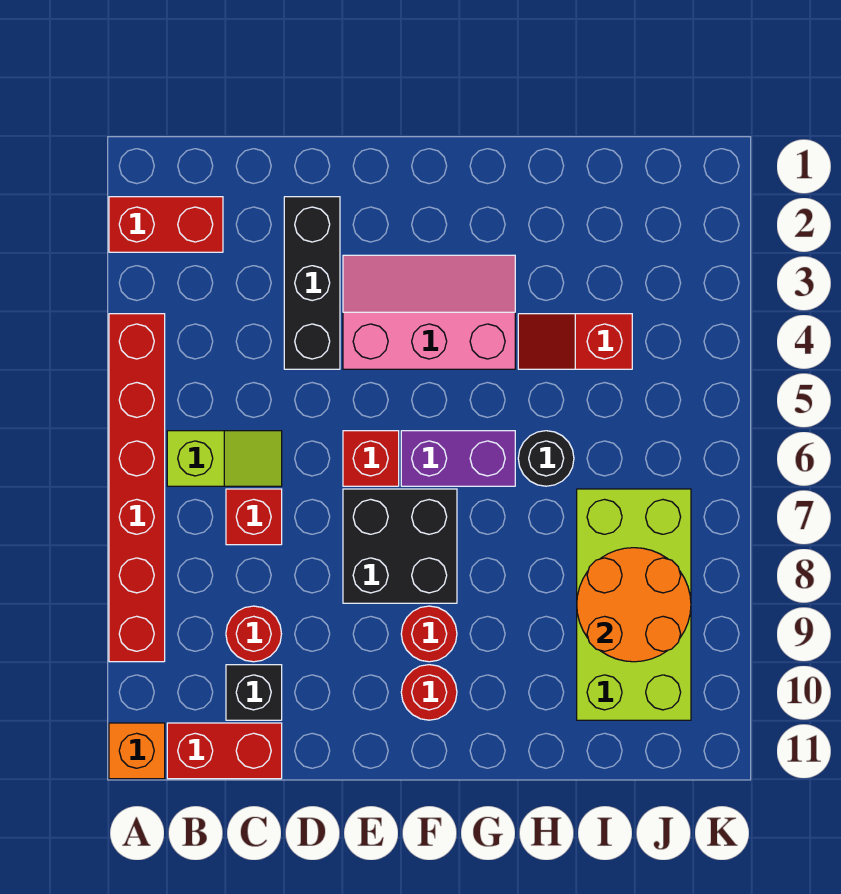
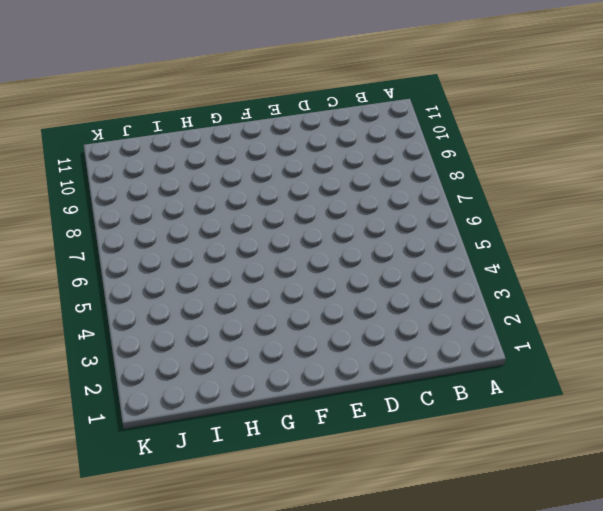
none -> red brick A2:B2 level 1
none -> red brick A4:A9 level 1
none -> orange brick A11 level 1

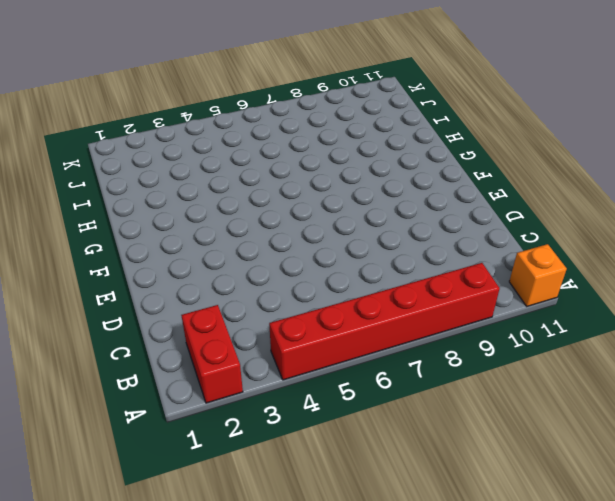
none -> lime slope B6:C6 level 1 top B
none -> red brick B11:C11 level 1
none -> red brick C7 level 1

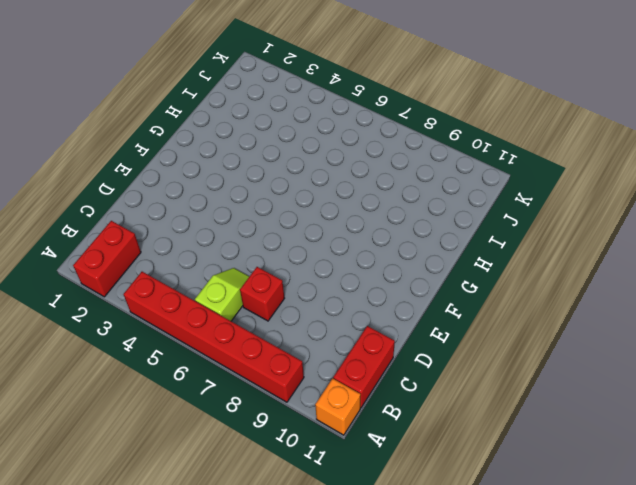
none -> red round brick C9 level 1
none -> black brick C10 level 1
none -> black brick D2:D4 level 1

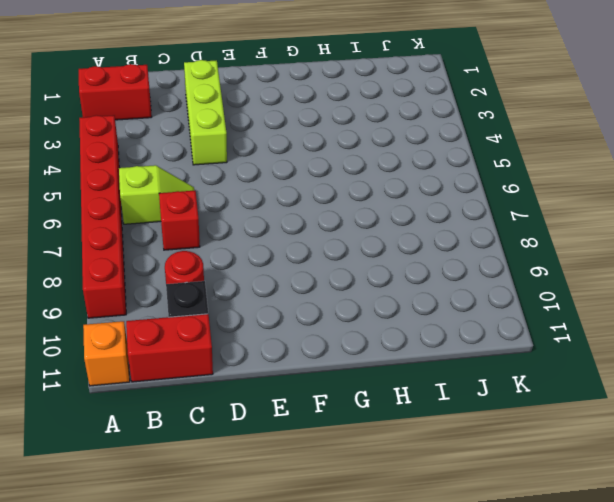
lime brick D2:D4 level 1 -> black brick D2:D4 level 1
none -> pink slope E3:G4 level 1 top 4
none -> red brick E6 level 1
none -> black brick E7:F8 level 1

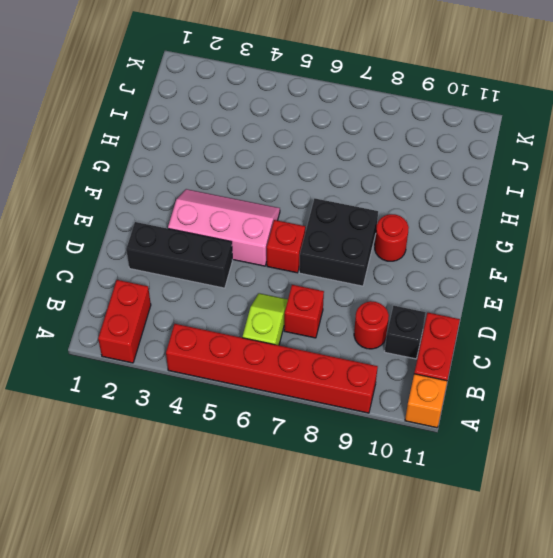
pink slope E3:F5 level 1 top E -> pink slope E3:G4 level 1 top 4
none -> purple brick F6:G6 level 1
none -> red round brick F10 level 1
none -> red slope H4:I4 level 1 top I

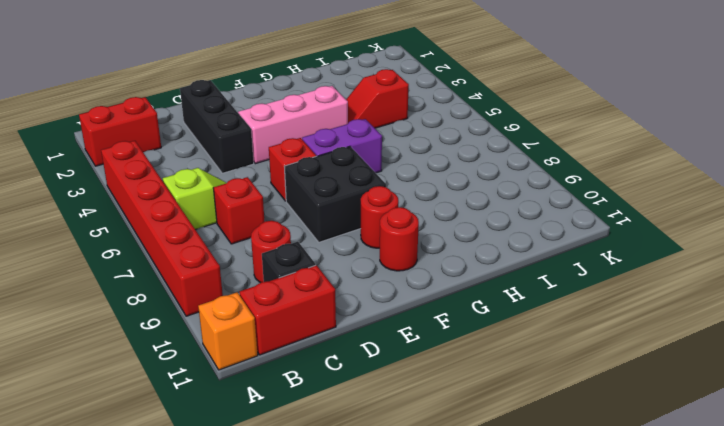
none -> black round brick H6 level 1
none -> lime brick I7:J10 level 1
none -> orange round brick I8:J9 level 2

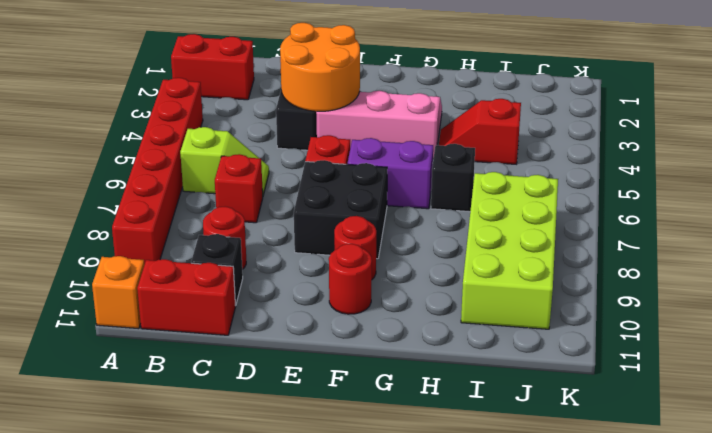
orange round brick D3:E4 level 2 -> orange round brick I8:J9 level 2
black brick H6 level 1 -> black round brick H6 level 1

